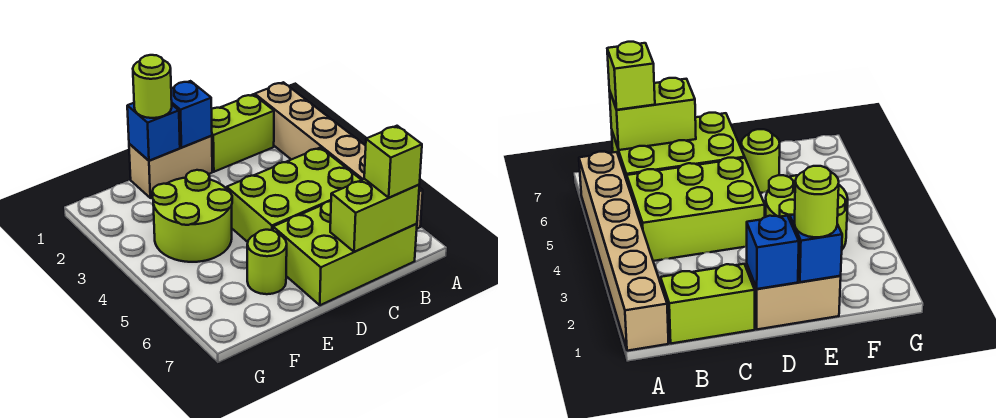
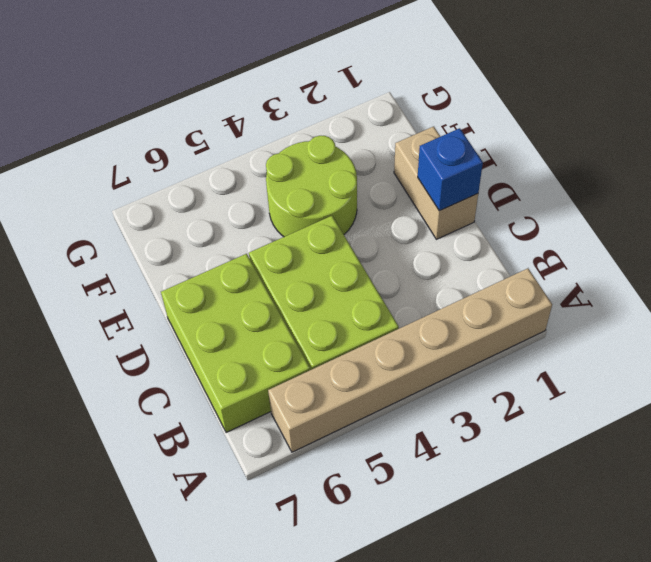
none -> lime brick B1:C1 level 1
none -> lime round brick E6 level 1
none -> lime brick B7:C7 level 2

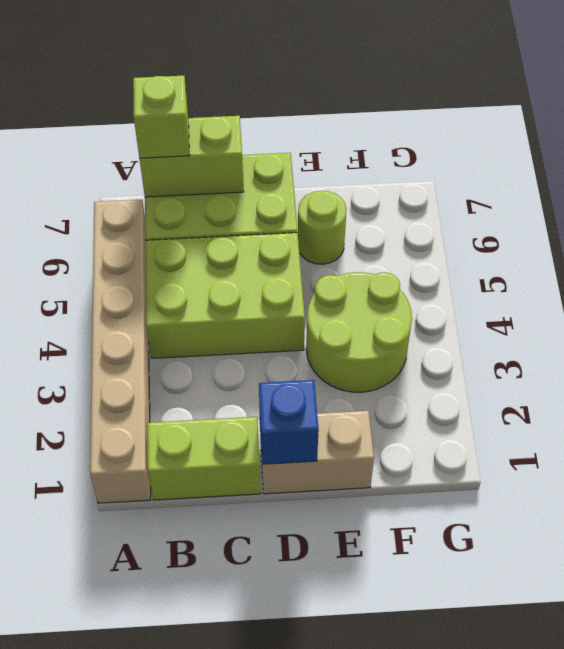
none -> blue brick E1 level 2
none -> lime round brick E1 level 3

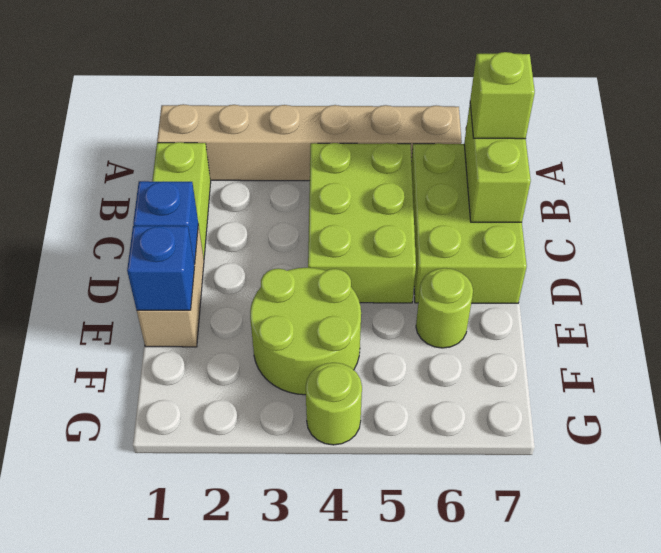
lime round brick G4 level 1 -> lime round brick E1 level 3

